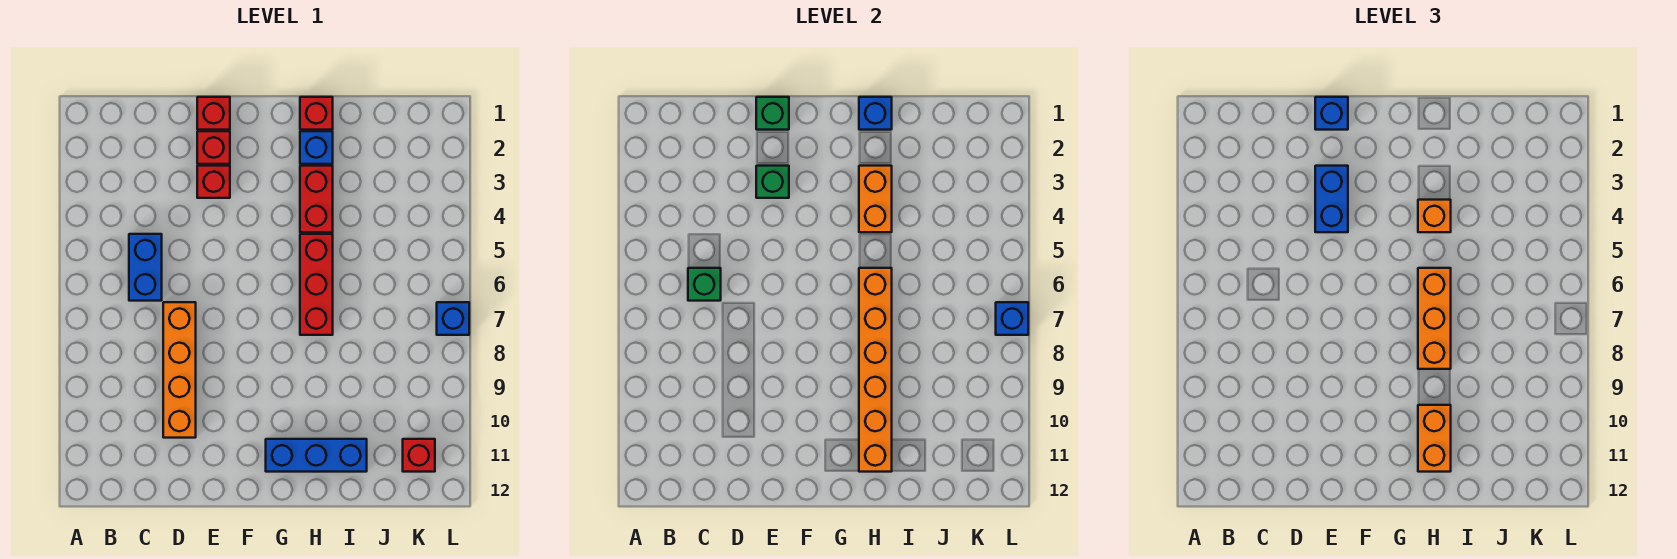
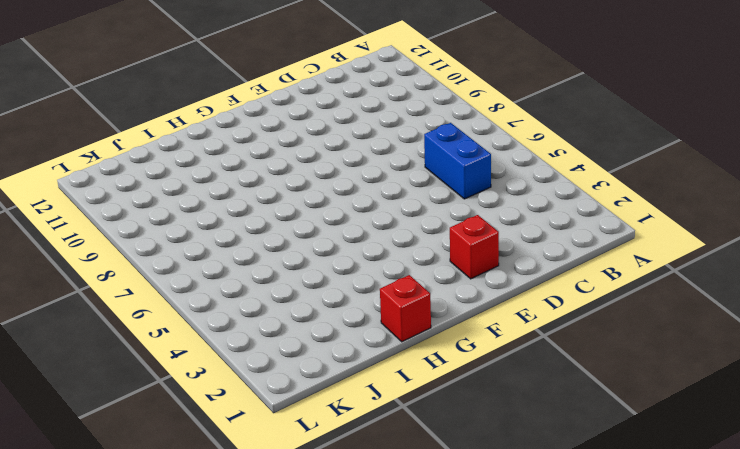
none -> orange brick D7:D10 level 1
none -> red brick E1 level 1
none -> red brick E3 level 1

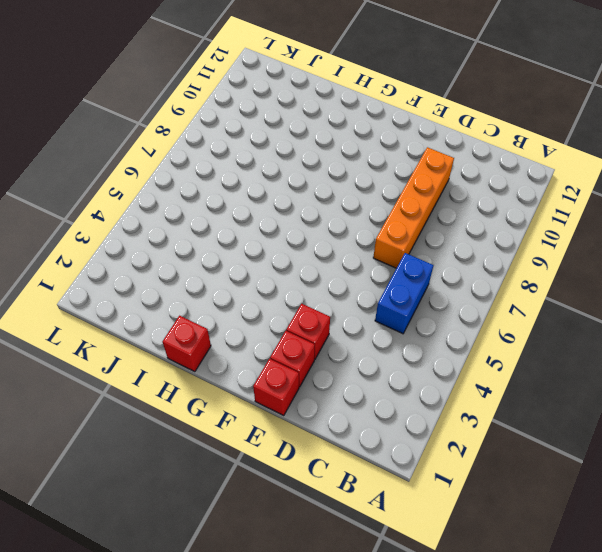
none -> blue brick G11:I11 level 1
none -> blue brick H2 level 1
none -> red brick H3:H4 level 1

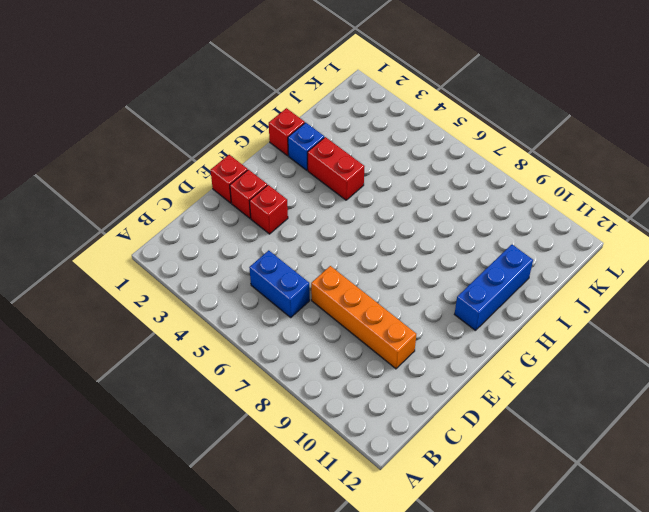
none -> red brick H5:H7 level 1
none -> red brick K11 level 1
none -> blue brick L7 level 1

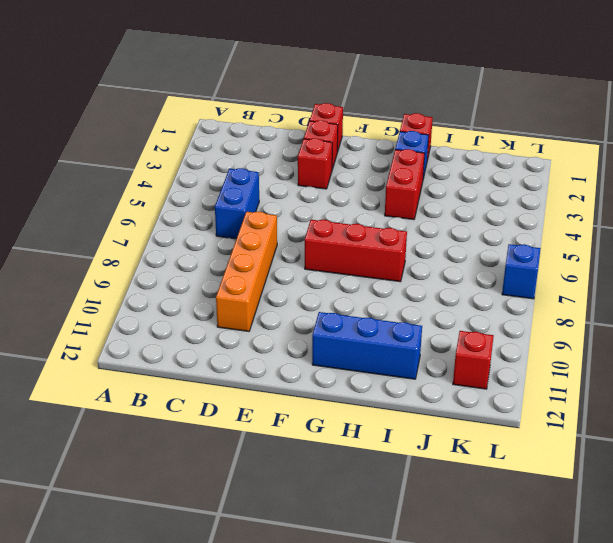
red brick F7:H7 level 1 -> red brick H5:H7 level 1
none -> green brick C6 level 2
none -> green brick E1 level 2
none -> green brick E3 level 2

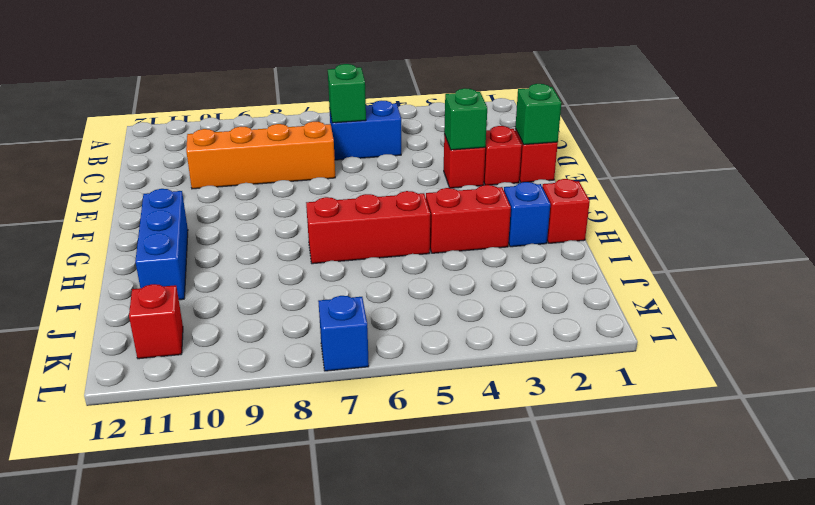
none -> blue brick H1 level 2
none -> orange brick H3:H4 level 2
none -> orange brick H6:H11 level 2

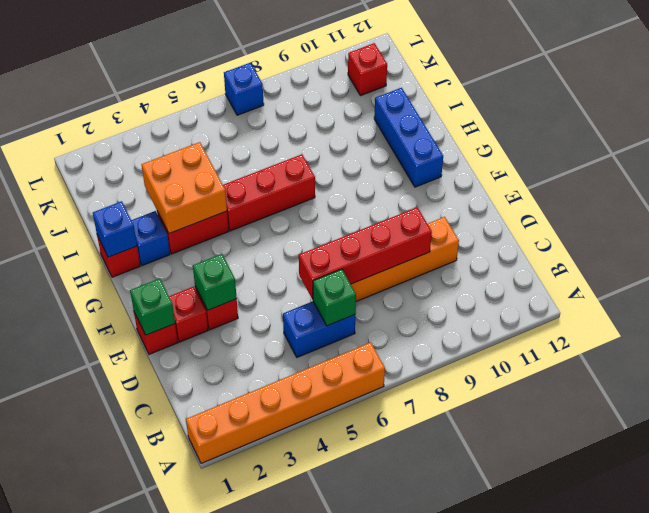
orange brick A1:A6 level 1 -> orange brick H6:H11 level 2
red brick D6:D9 level 2 -> none
orange brick H3:I4 level 2 -> orange brick H3:H4 level 2
none -> blue brick L7 level 2
none -> blue brick E1 level 3
none -> blue brick E3:E4 level 3

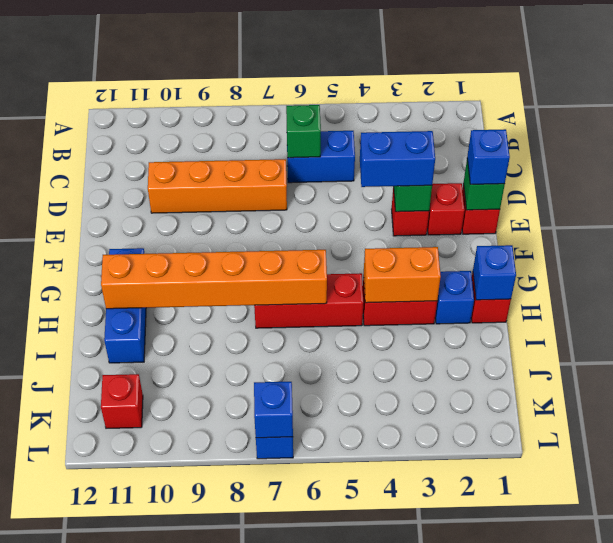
none -> orange brick H4 level 3
none -> orange brick H6:H8 level 3
none -> orange brick H10:H11 level 3

